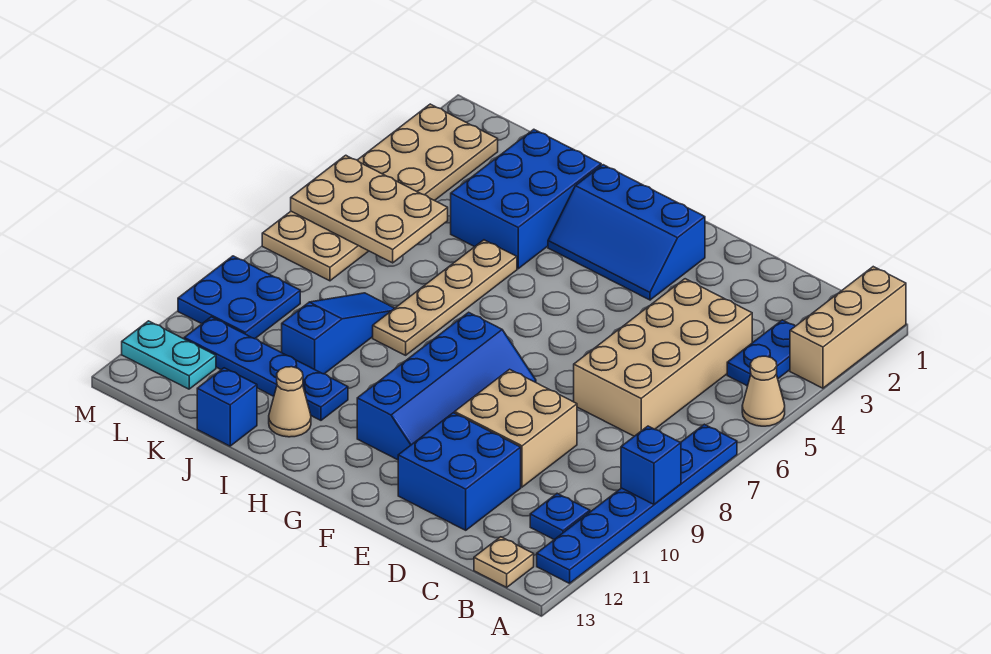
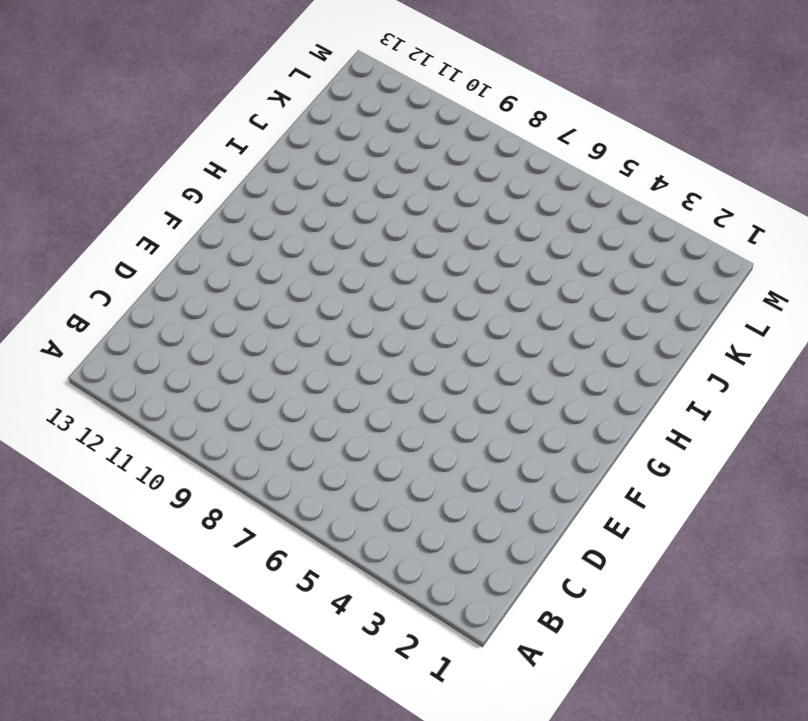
none -> tan brick A1:A3 level 1
none -> tan cone A5 level 1
none -> blue plate A7:A12 level 1

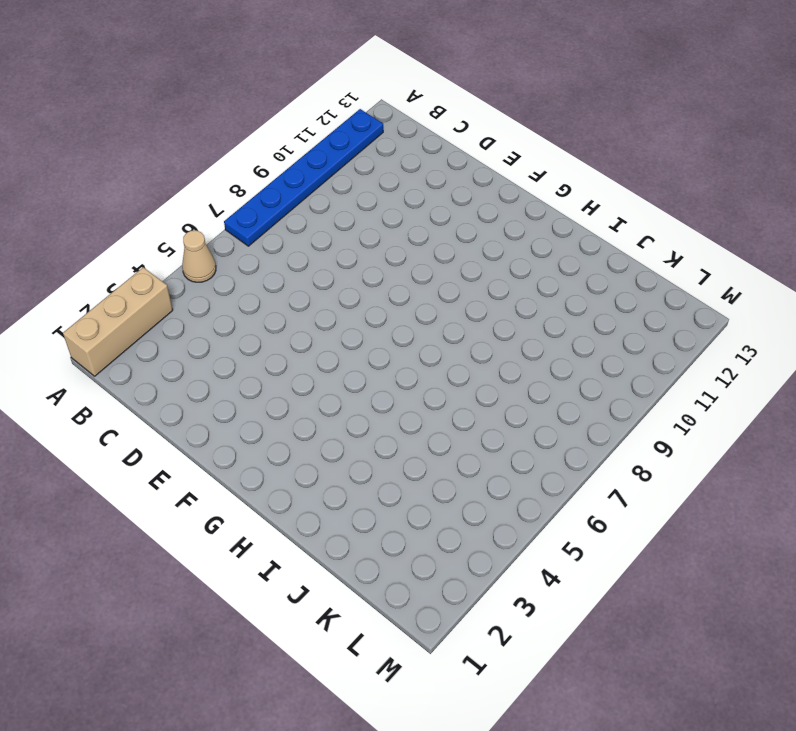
none -> blue plate B3:B4 level 1
none -> blue plate B11 level 1
none -> tan plate B13 level 1

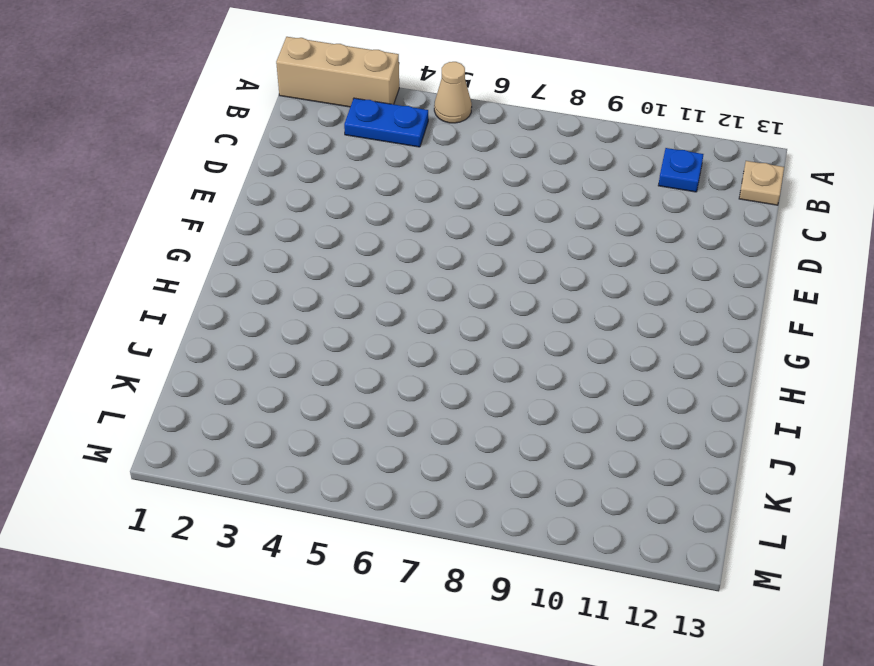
none -> blue plate A7:A12 level 1
none -> tan brick C4:D7 level 1
none -> tan brick D9:E10 level 1

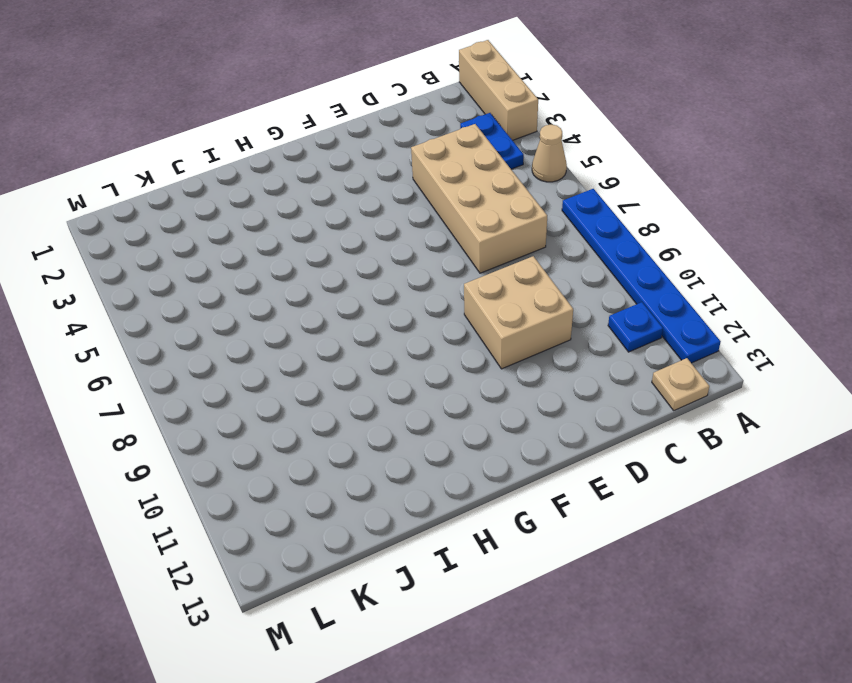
none -> blue brick D11:E12 level 1
none -> blue slope F2:H3 level 1 top 2
none -> blue slope F8:G11 level 1 top G

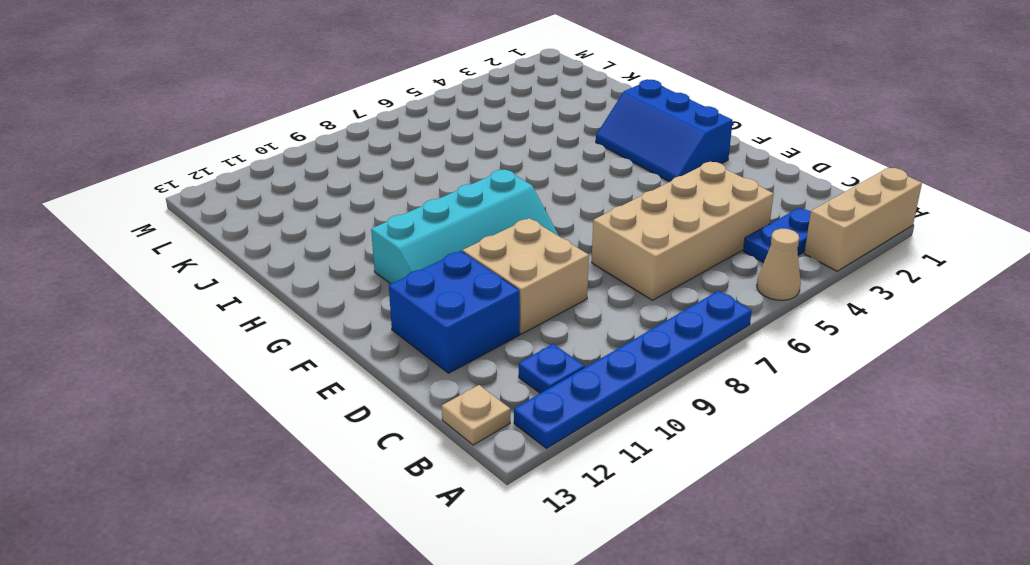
cyan slope F8:G11 level 1 top G -> blue slope F8:G11 level 1 top G
none -> blue brick I2:J4 level 1
none -> tan plate I5:I8 level 1
none -> blue plate I11:L11 level 1

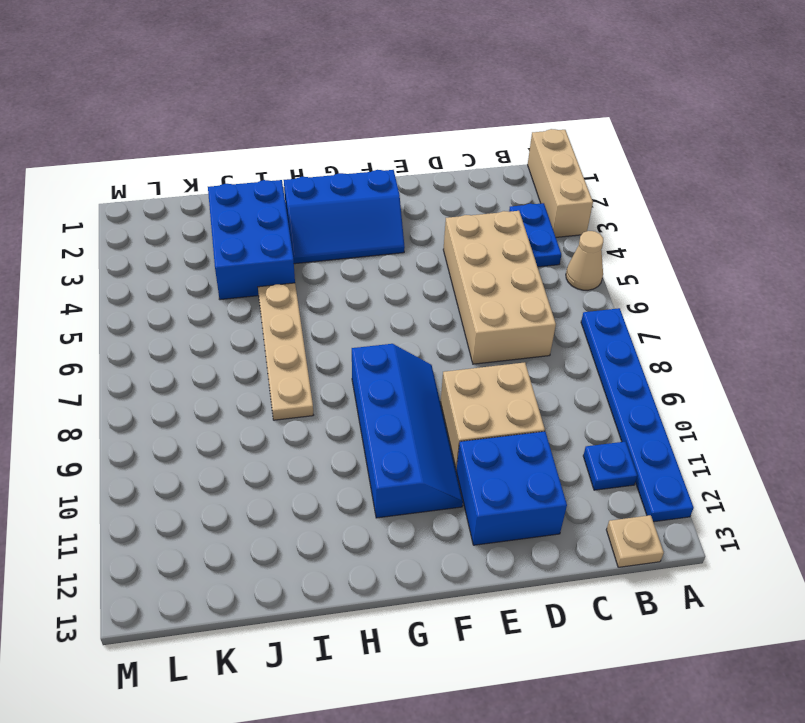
none -> blue plate I11:L11 level 1
none -> tan cone I12 level 1
none -> blue slope J8:J10 level 1 top 10

